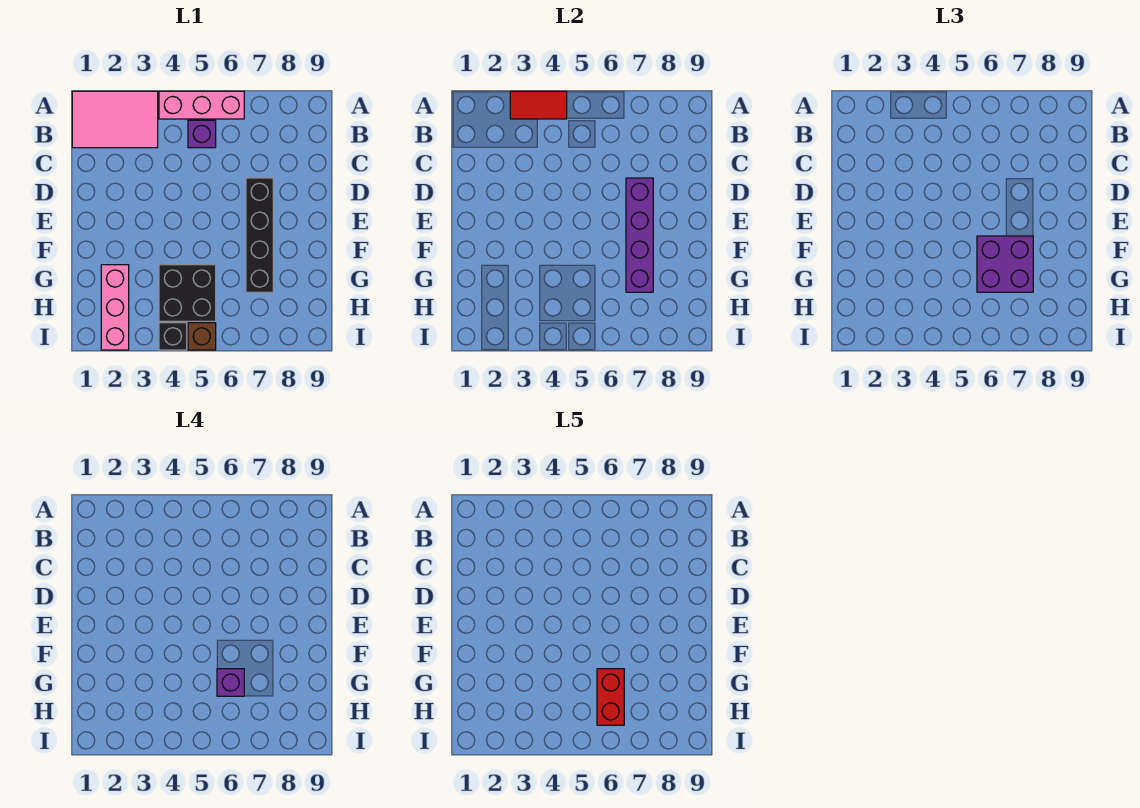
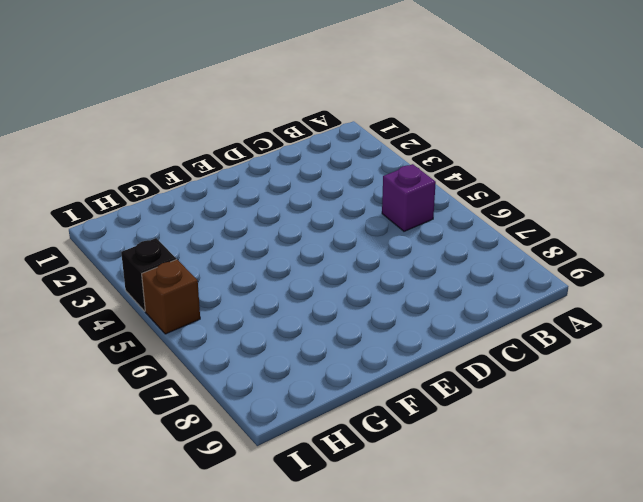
none -> pink tile A1:B3 level 1
none -> pink brick A4:A6 level 1
none -> black brick D7:G7 level 1

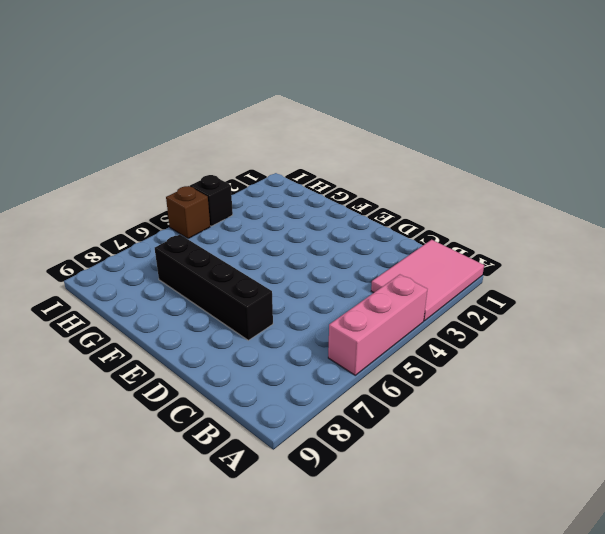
none -> purple brick B5 level 1
none -> pink brick G2:I2 level 1
none -> black brick G4:H5 level 1

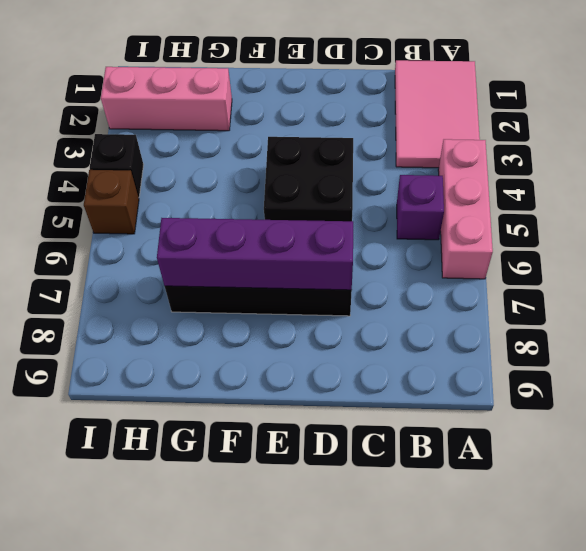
black brick D4:E5 level 1 -> black brick G4:H5 level 1
none -> red tile A3:A4 level 2
none -> purple brick F6:G7 level 3
none -> purple brick G6 level 4

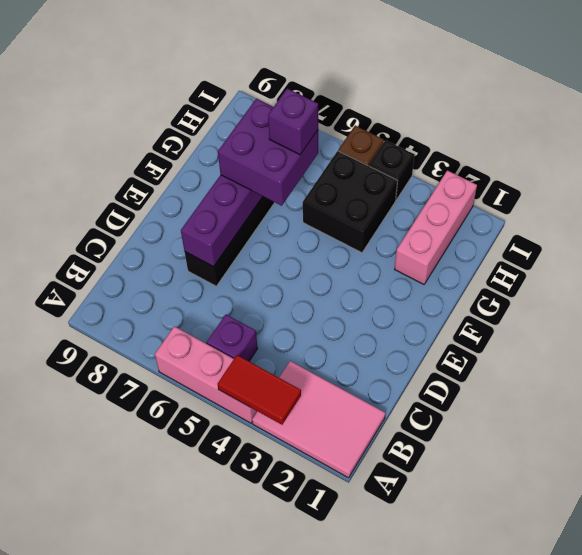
none -> red brick G6:H6 level 5

